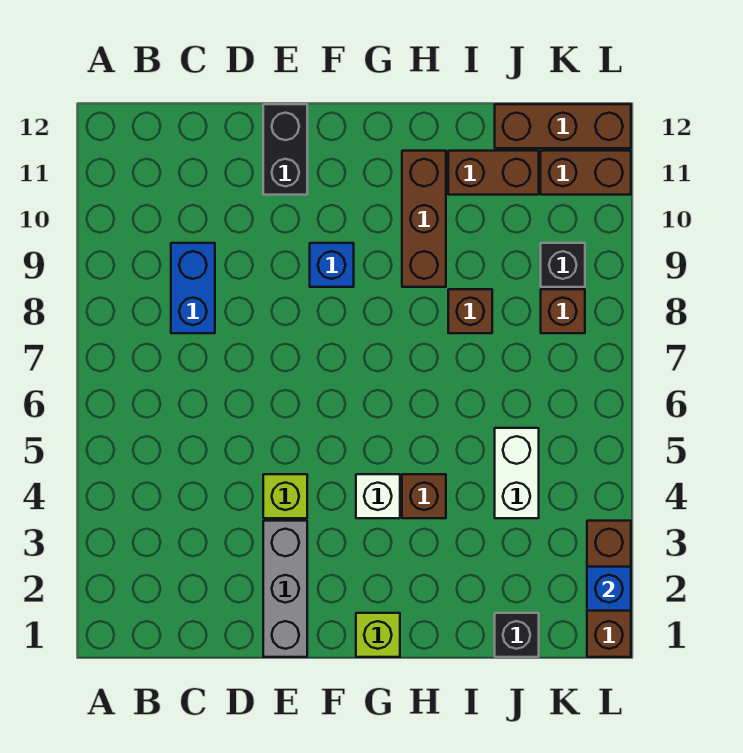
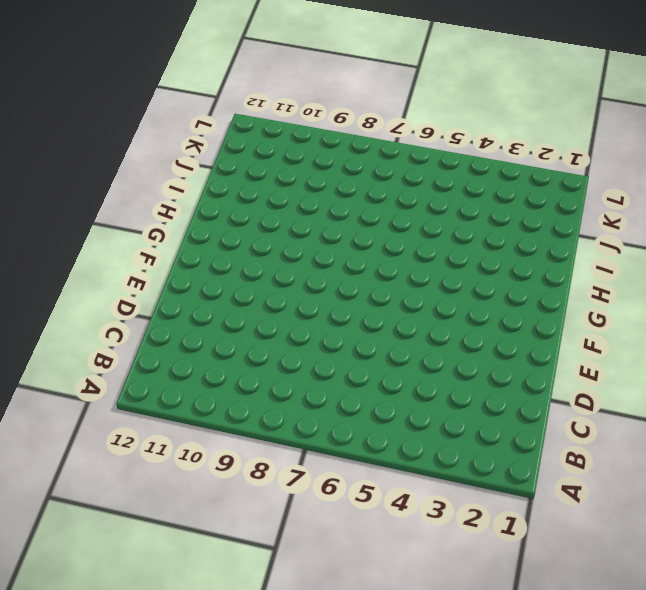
none -> blue brick C8:C9 level 1
none -> grey brick E1:E3 level 1
none -> lime brick E4 level 1

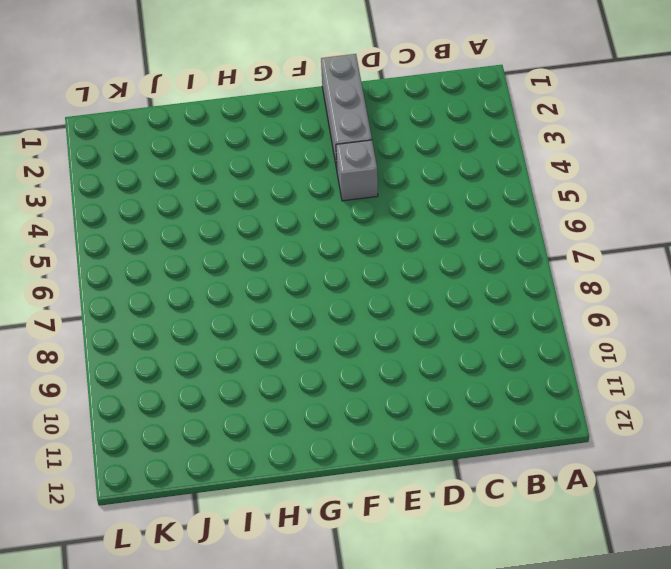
grey brick E4 level 1 -> lime brick E4 level 1
none -> blue brick C8:C9 level 1
none -> black brick E11:E12 level 1
none -> blue brick F9 level 1

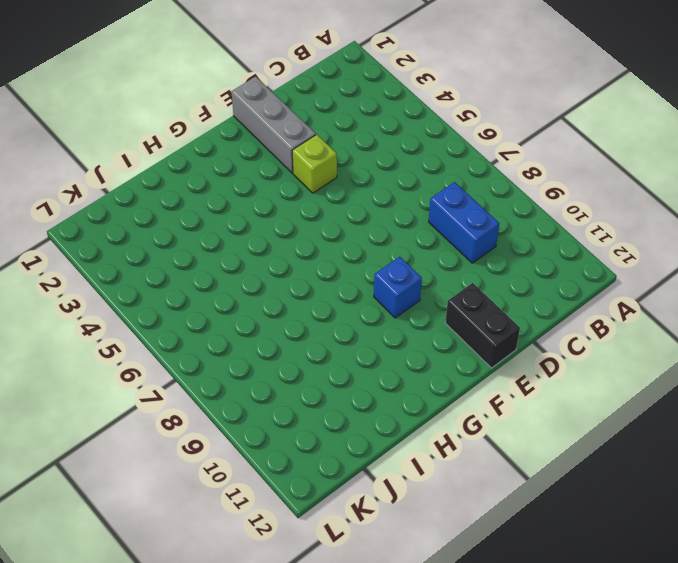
none -> lime brick G1 level 1
none -> white brick G4 level 1
none -> brown brick H4 level 1

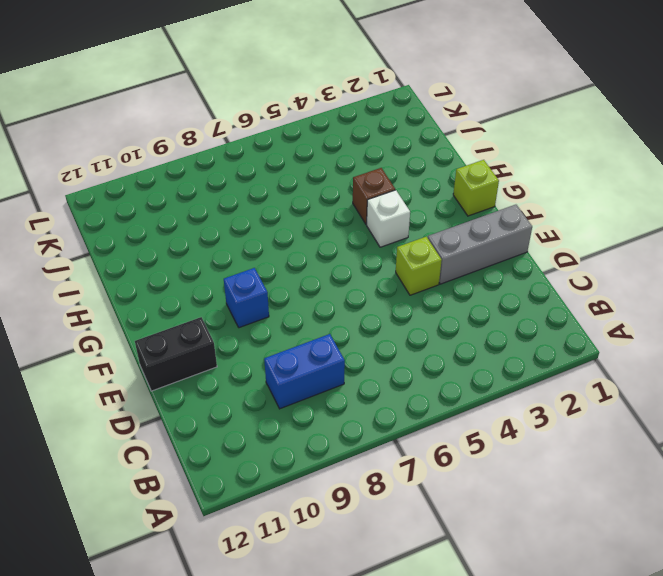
none -> brown brick H9:H11 level 1
none -> brown brick I8 level 1
none -> brown brick I11:J11 level 1

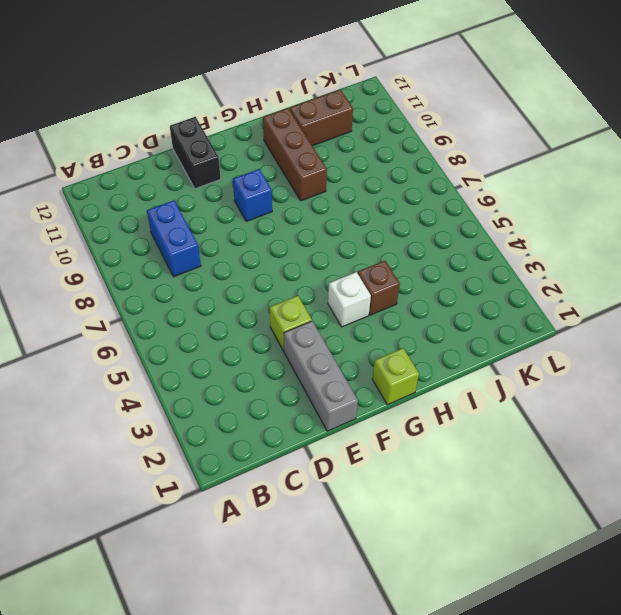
none -> brown brick I8 level 1
none -> black brick J1 level 1
none -> white brick J4:J5 level 1

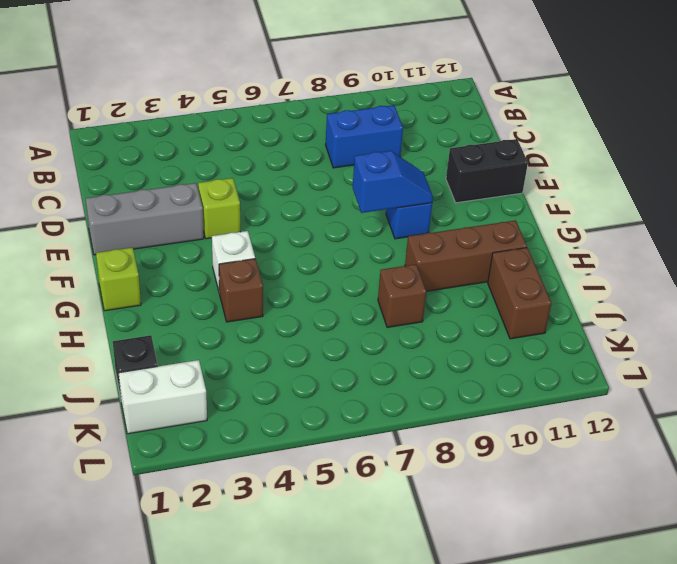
blue slope F8:F9 level 2 top 8 -> none
white brick K1:K2 level 1 -> white brick J4:J5 level 1
none -> brown brick J12:L12 level 1
none -> brown brick K8 level 1
none -> black brick K9 level 1

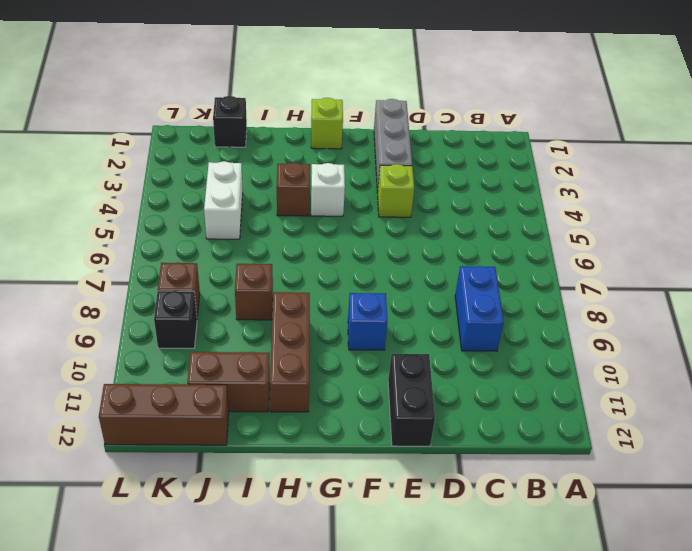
none -> brown brick K11:L11 level 1
none -> brown brick L1:L3 level 1
none -> blue brick L2 level 2

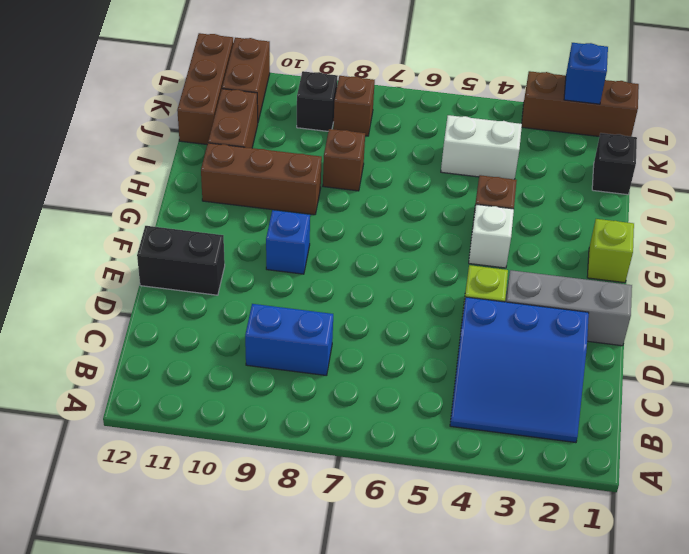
blue slope B2:D4 level 1 top D -> none

